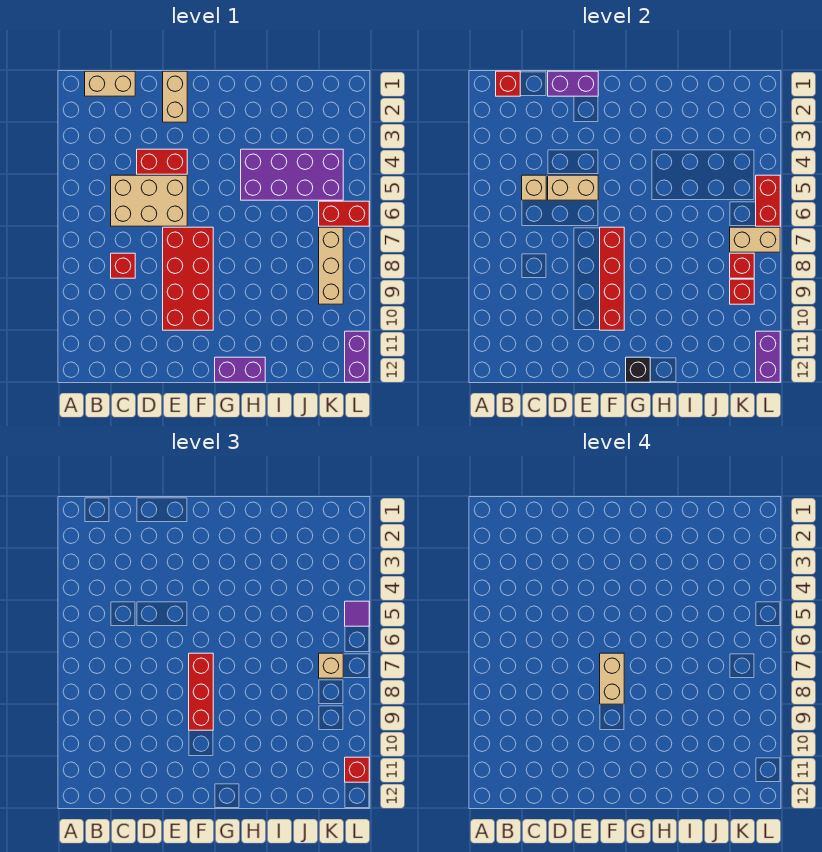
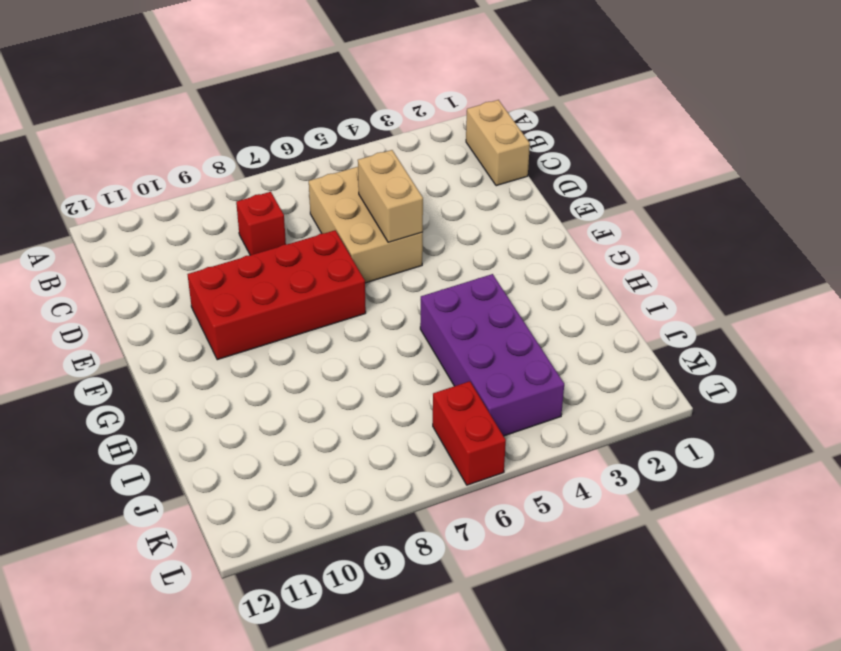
none -> red brick D4:E4 level 1
none -> tan brick E1:E2 level 1
none -> purple brick G12:H12 level 1

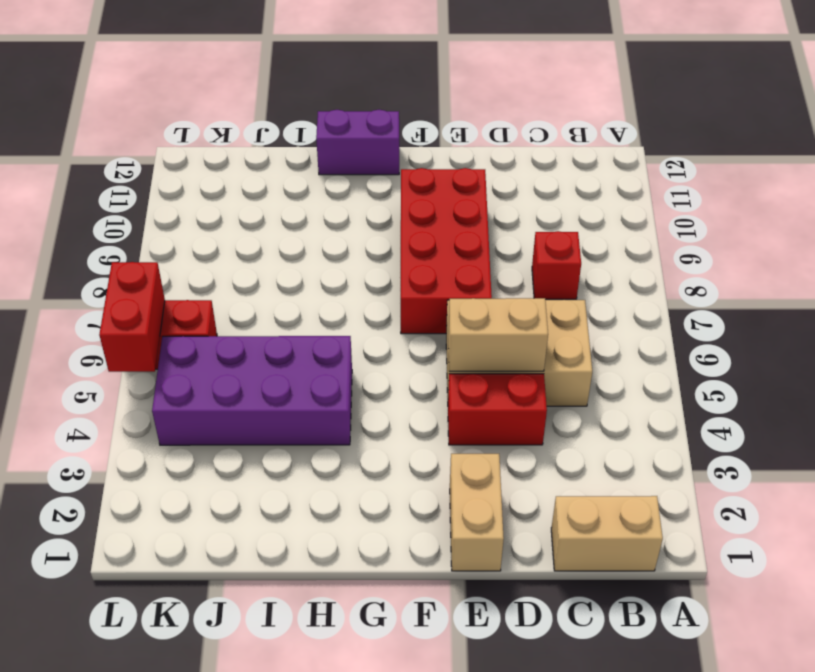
none -> tan brick K7:K9 level 1
none -> purple brick L11:L12 level 1
none -> red brick B1 level 2

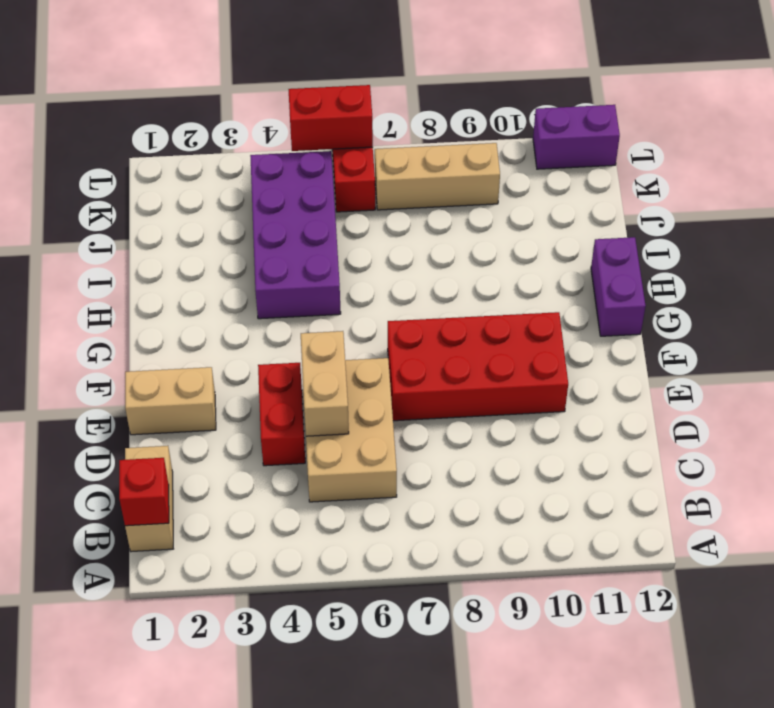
none -> red brick C8 level 1
none -> tan brick C5 level 2
none -> purple brick D1:E1 level 2

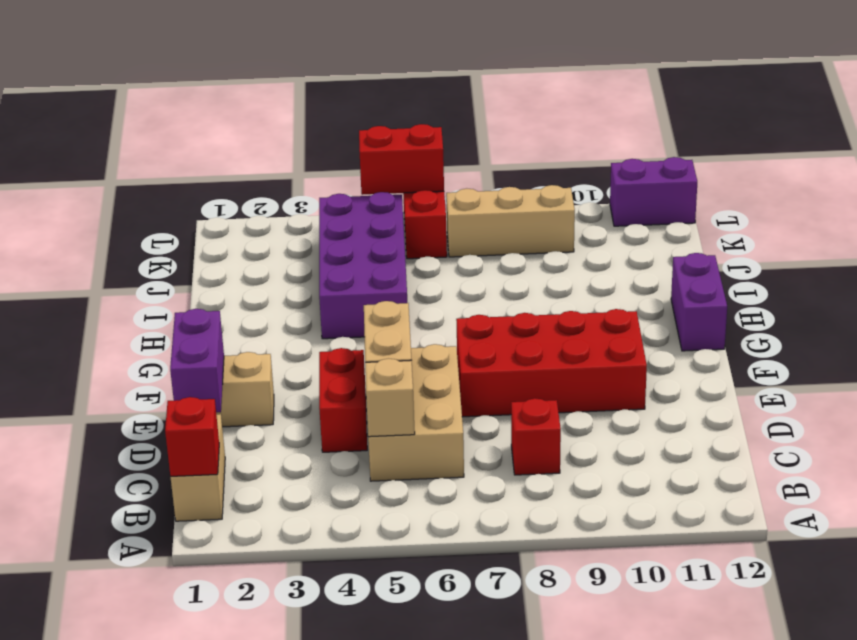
none -> red brick F7:F10 level 2
none -> black brick G12 level 2
none -> tan brick K7:L7 level 2

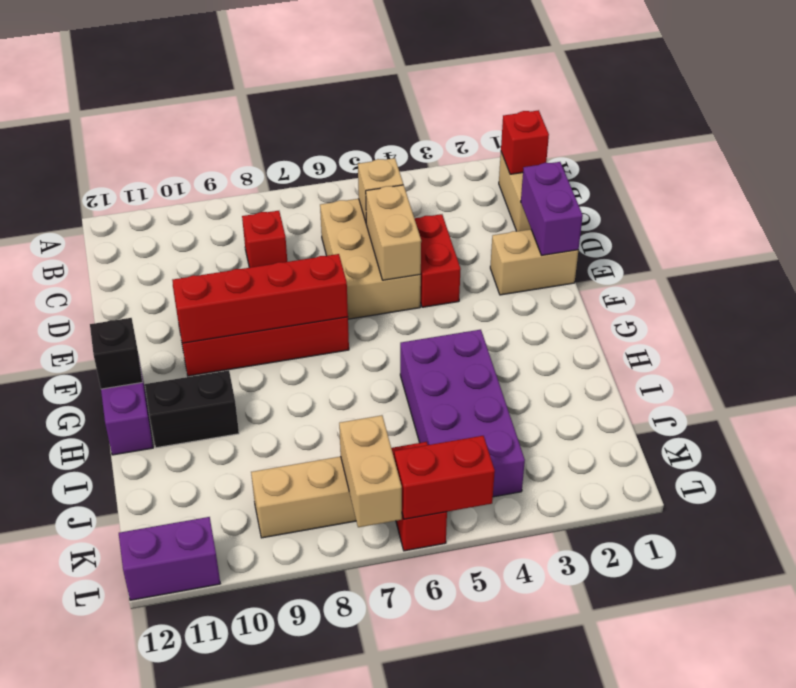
black brick H10:H11 level 1 -> none
none -> red brick K8 level 2
none -> red brick K9 level 2
none -> purple brick L11:L12 level 2

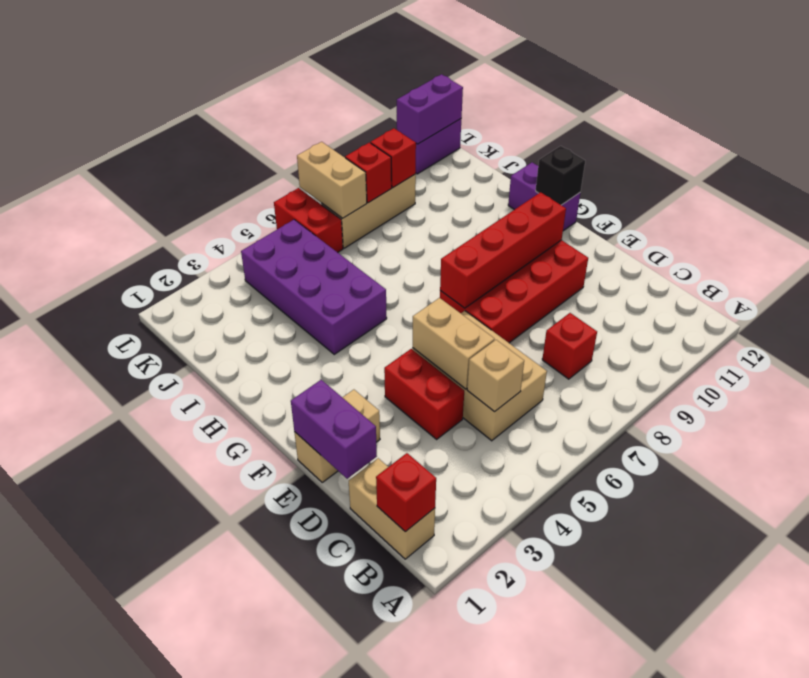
none -> red brick L5:L6 level 2
none -> red brick F7:F9 level 3
none -> tan brick K7 level 3

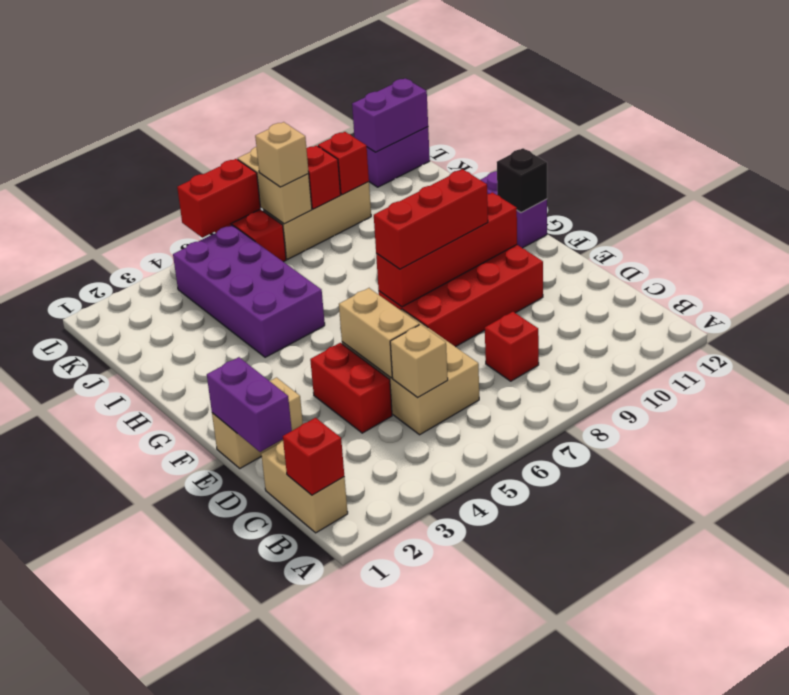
none -> purple tile L5 level 3
none -> red brick L11 level 3
none -> tan brick F7:F8 level 4

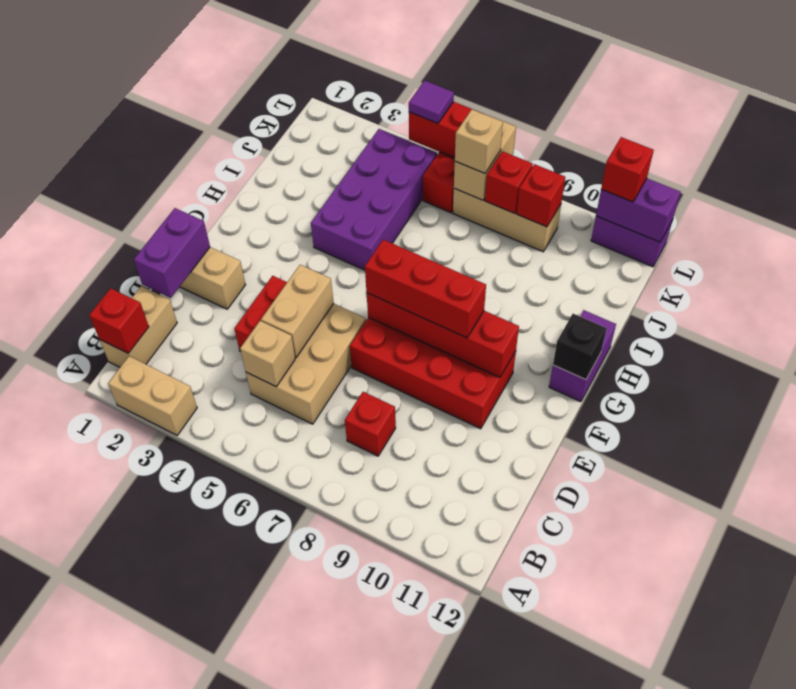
tan brick A2:A3 level 1 -> tan brick F7:F8 level 4

